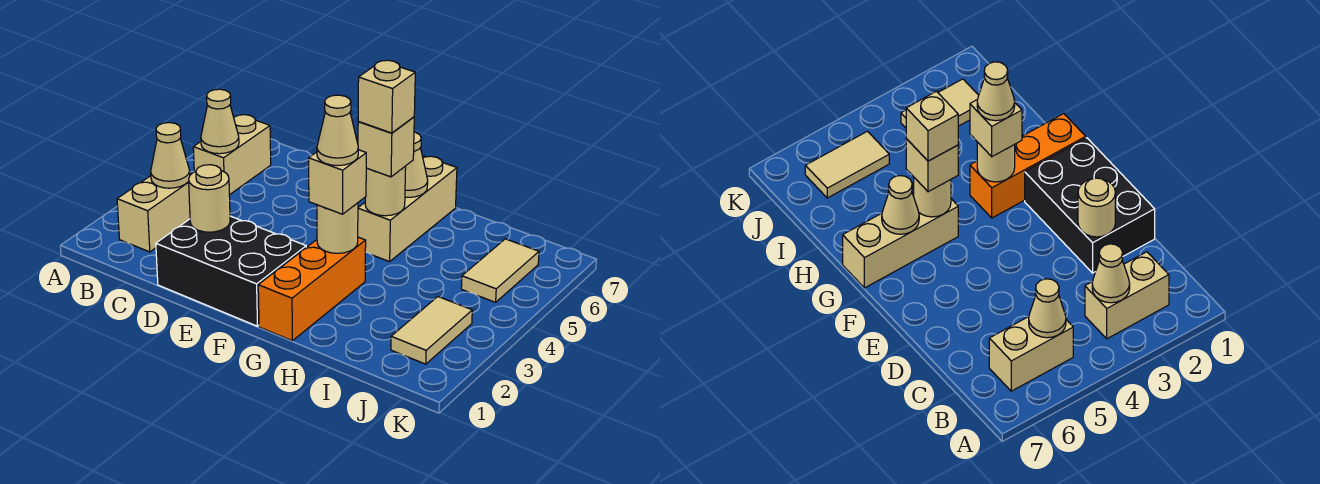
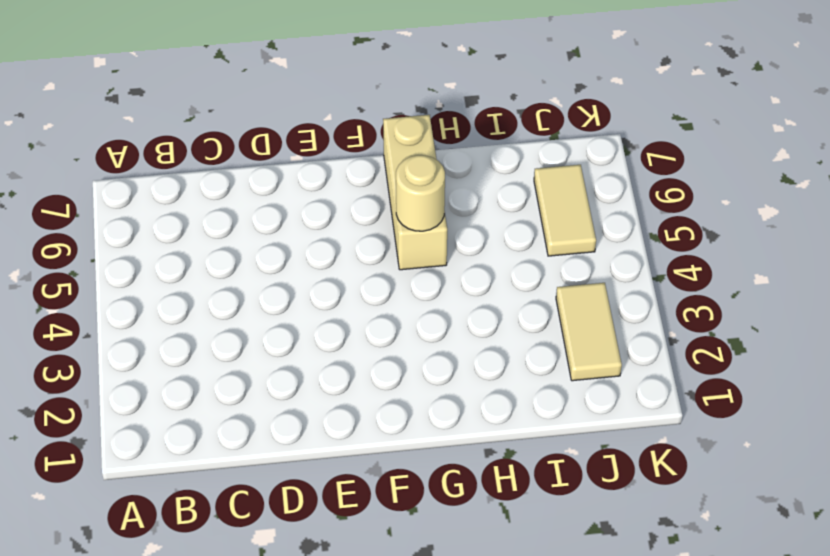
none -> tan brick B2:B3 level 1
none -> tan brick B5:B6 level 1
none -> black brick D1:F2 level 1

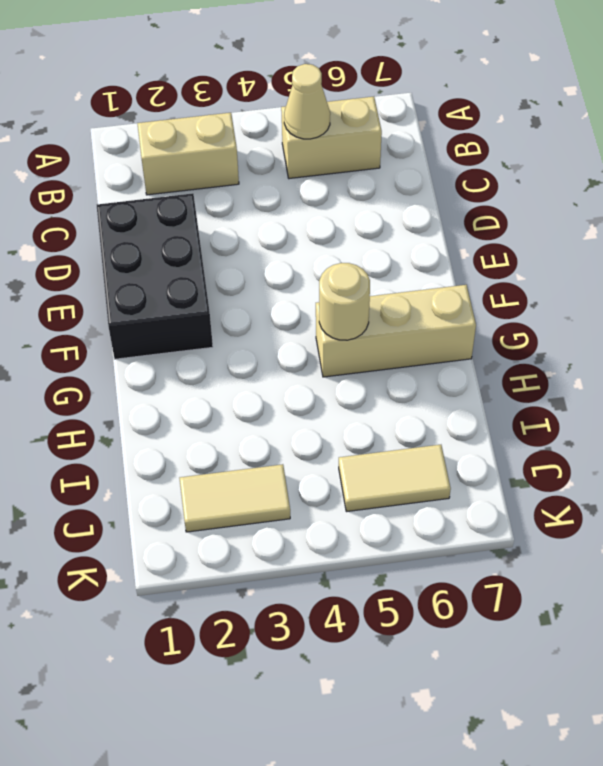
none -> orange brick G1:G3 level 1
none -> tan cone B3 level 2
none -> tan round brick D2 level 2

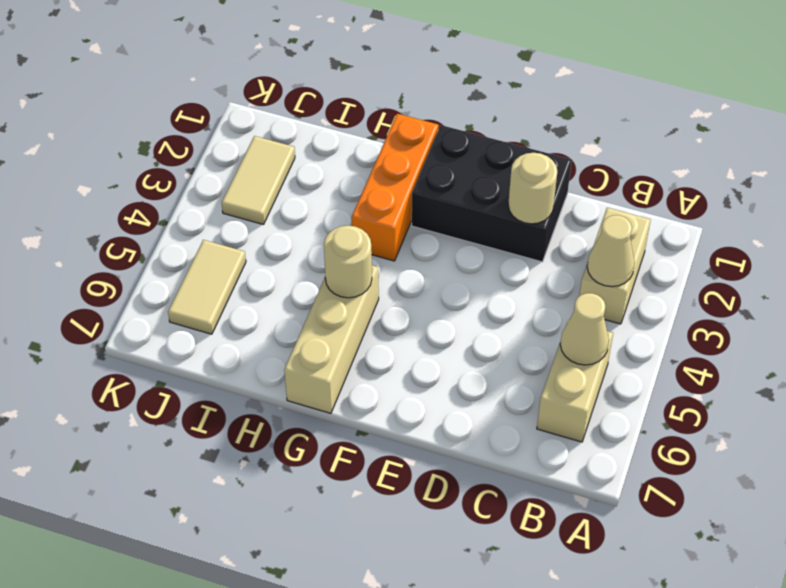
none -> tan round brick G3 level 2
none -> tan cone G6 level 2
none -> tan brick G3 level 3

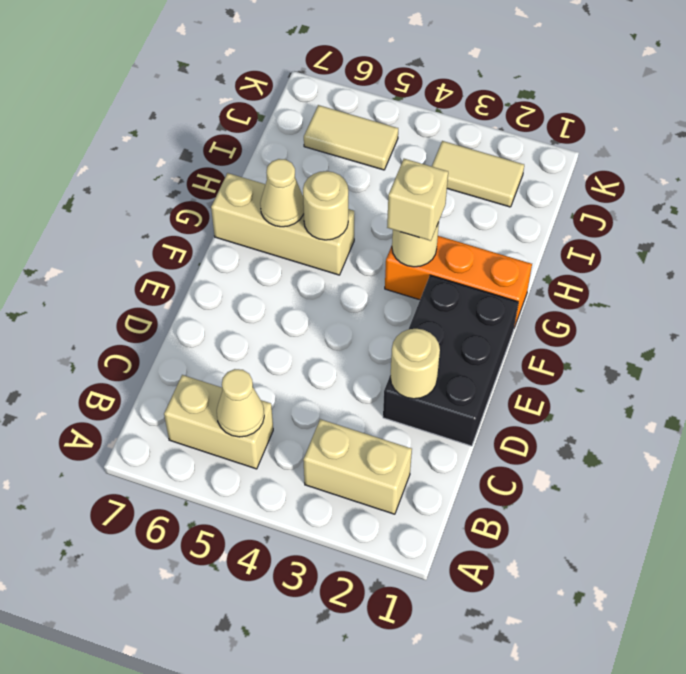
none -> tan cone B3 level 2
none -> tan brick G5 level 3
none -> tan cone G3 level 4

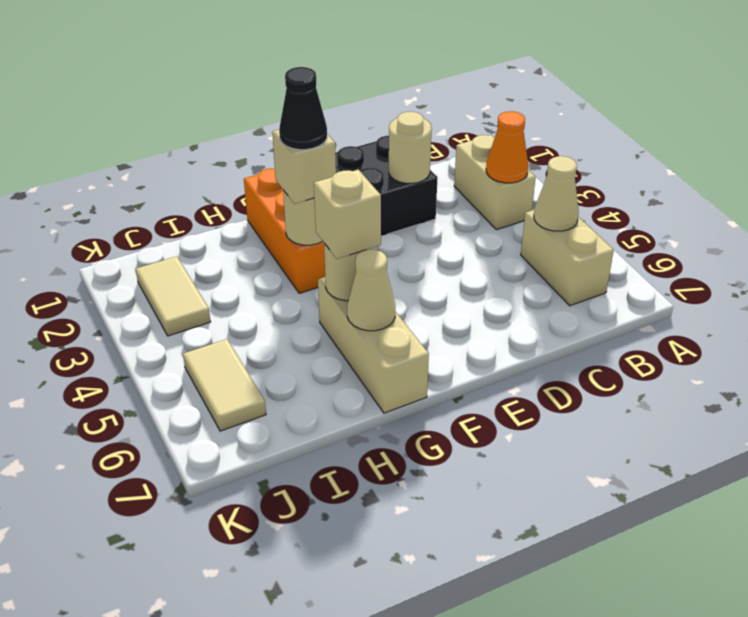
orange cone B3 level 2 -> tan cone B3 level 2
black cone G3 level 4 -> tan cone G3 level 4
none -> tan brick G5 level 4

